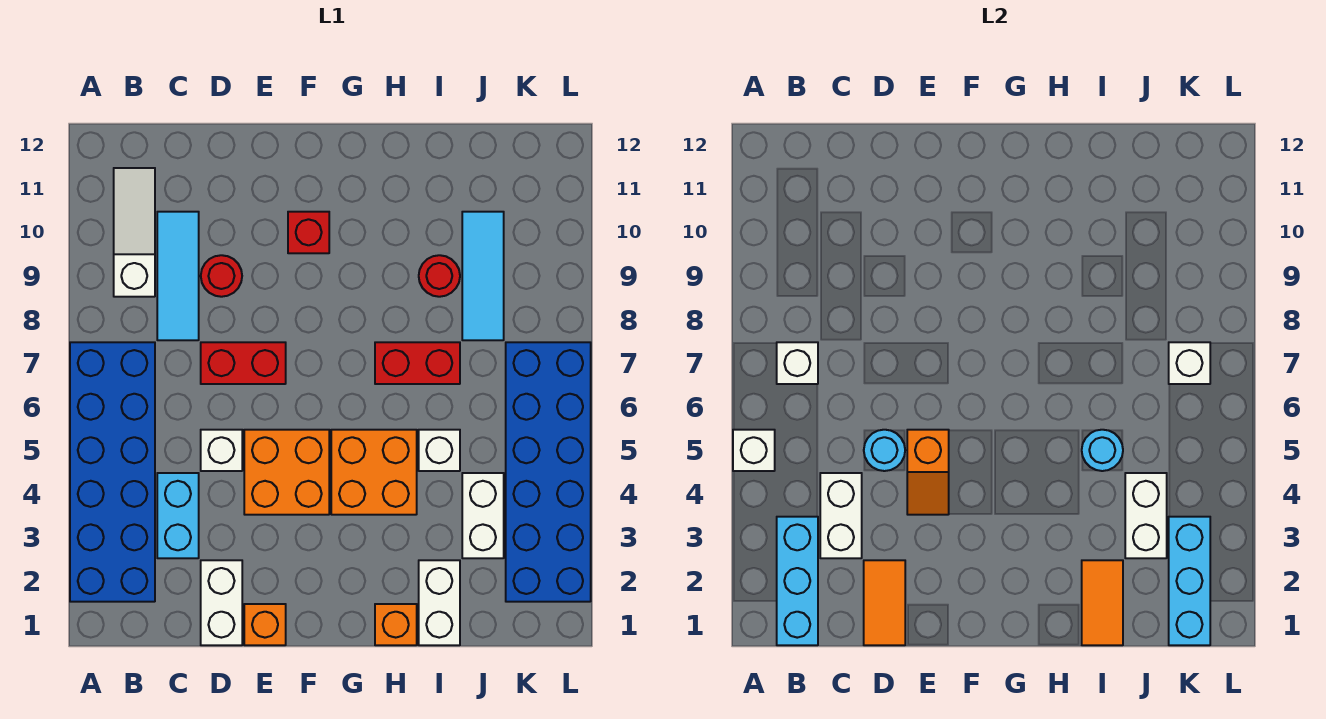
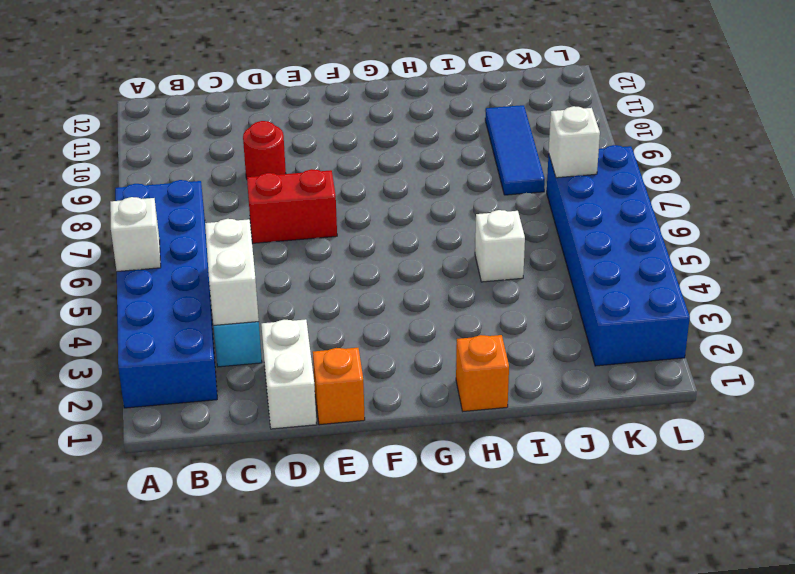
blue tile J8:J10 level 1 -> cyan tile J8:J10 level 1
none -> white slope B9:B11 level 1 top 9
none -> cyan tile C8:C10 level 1
none -> white brick D5 level 1
none -> orange brick E4:F5 level 1

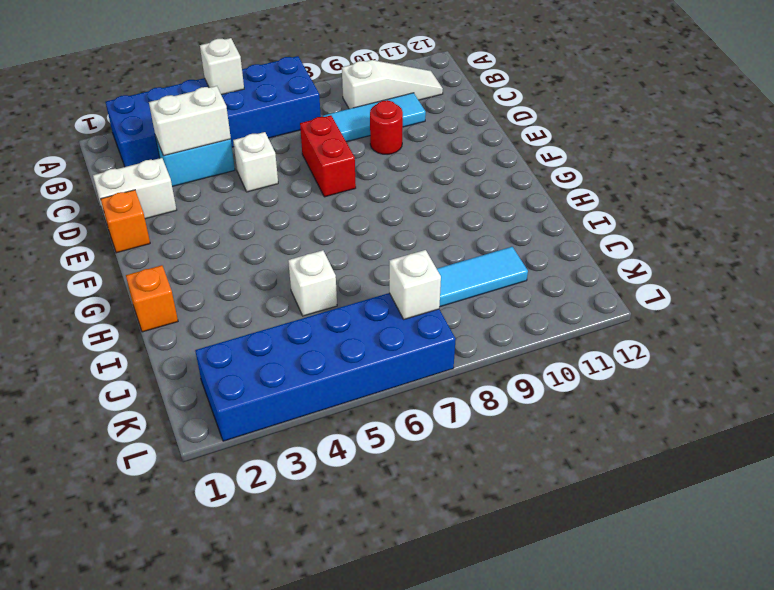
none -> orange brick E4:F5 level 1
none -> red brick F10 level 1
none -> orange brick G4:H5 level 1
none -> red brick H7:I7 level 1

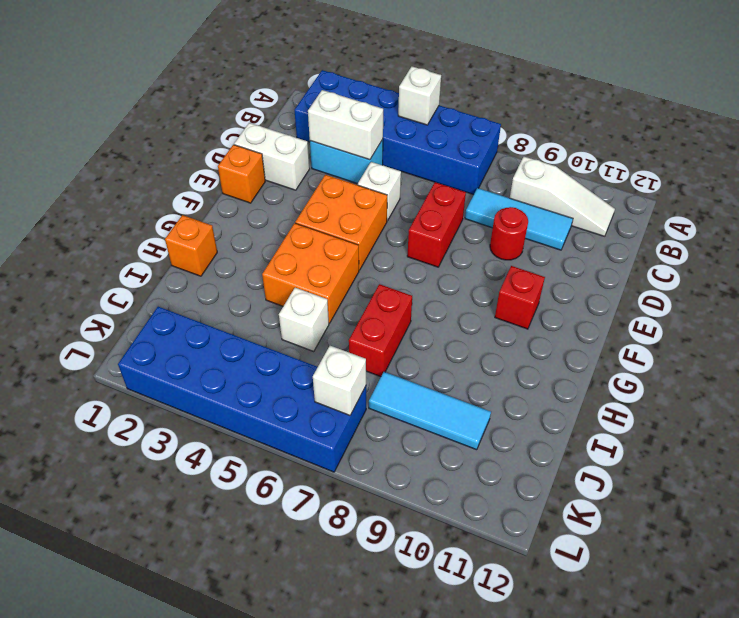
none -> white brick I1:I2 level 1
none -> red round brick I9 level 1
none -> white brick J3:J4 level 1
none -> cyan brick B1:B3 level 2

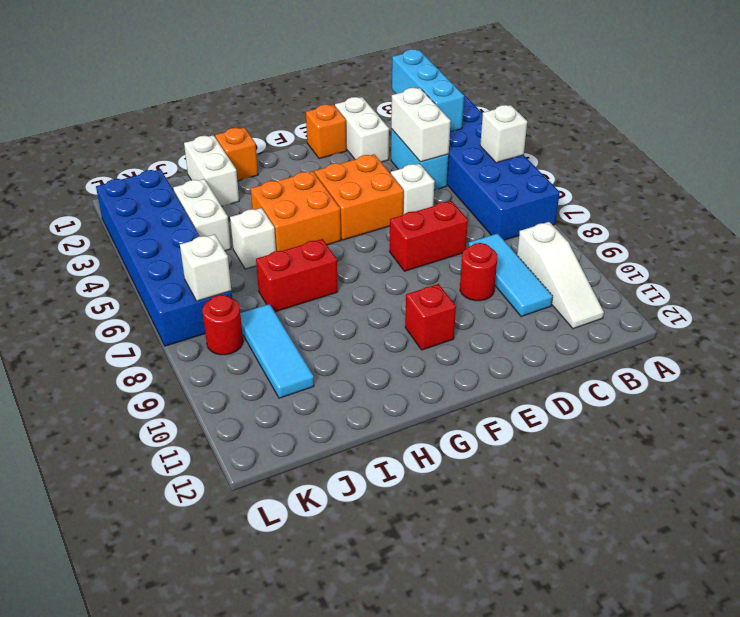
red round brick K8 level 1 -> red round brick I9 level 1
none -> white brick B7 level 2
none -> orange tile D1:D2 level 2
none -> cyan round brick D5 level 2
none -> orange slope E4:E5 level 2 top 5

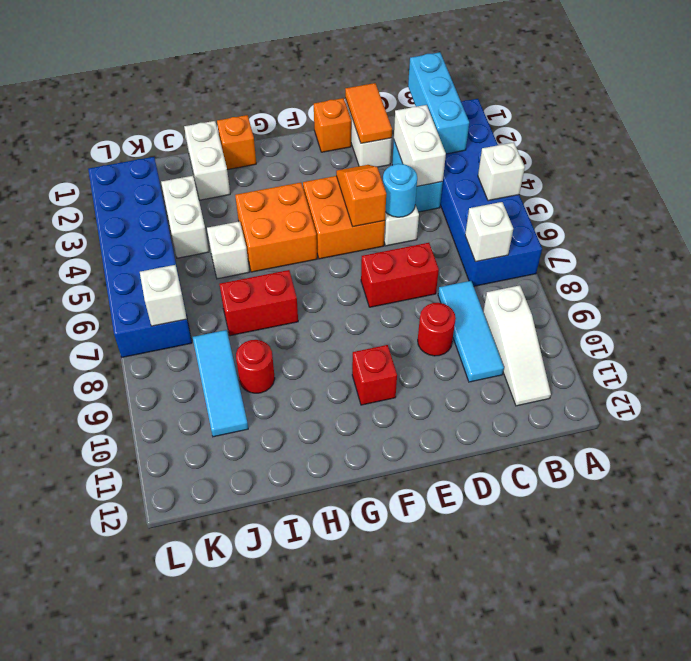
none -> orange tile I1:I2 level 2
none -> cyan round brick I5 level 2
none -> white brick J3:J4 level 2
none -> cyan brick K1:K3 level 2

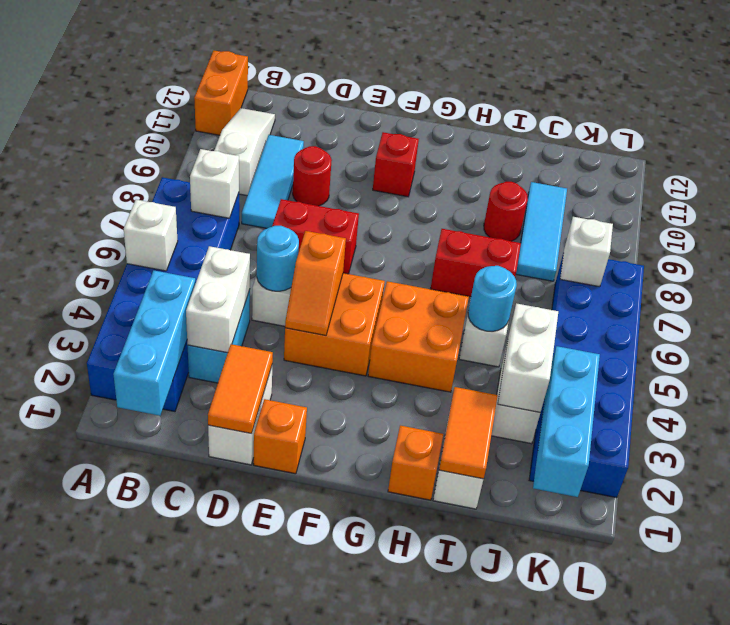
orange brick A11:A12 level 1 -> none

